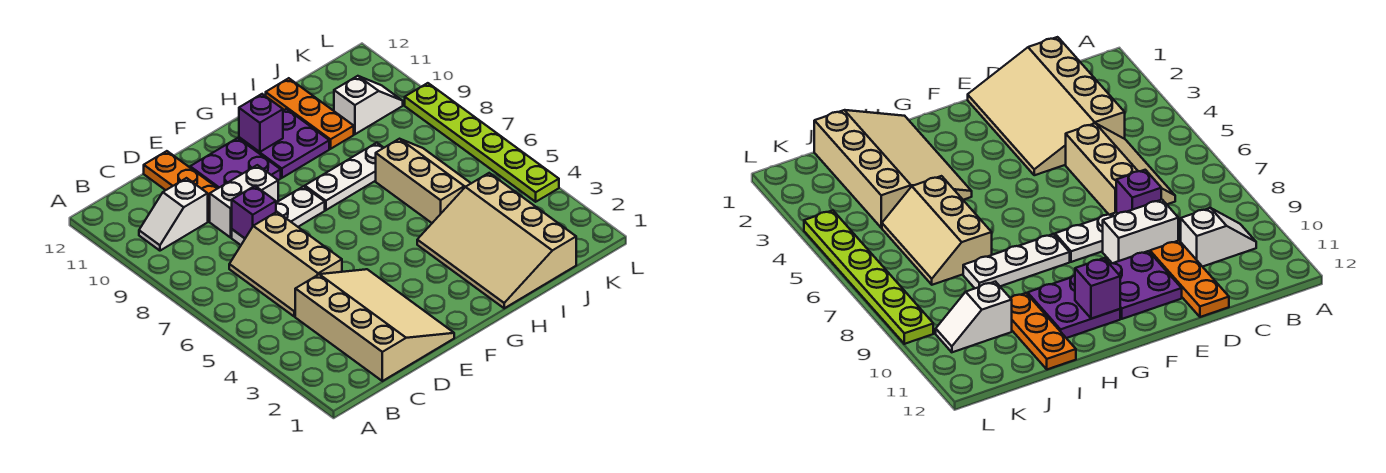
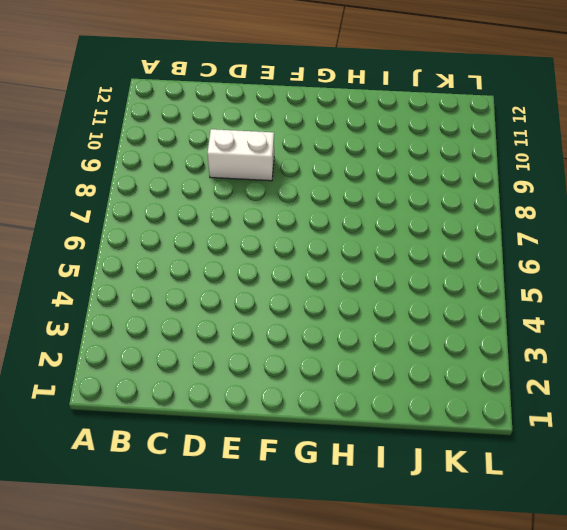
none -> white slope B10:C10 level 1 top C
none -> tan slope C1:E4 level 1 top C
none -> tan slope C5:D7 level 1 top D

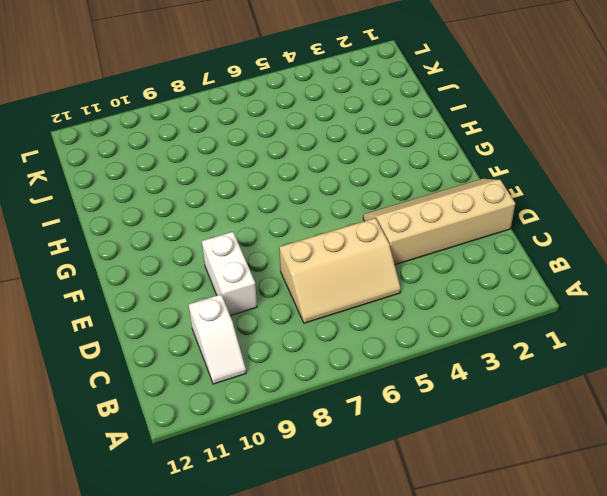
tan slope D1:E4 level 1 top D -> tan slope C1:E4 level 1 top C
none -> white plate D8:F8 level 1
none -> orange plate D10:D12 level 1
none -> purple plate E10:F11 level 1

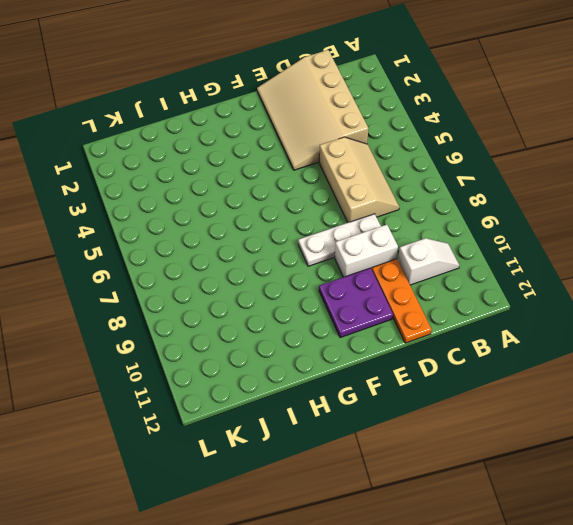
none -> white plate G8:I8 level 1
none -> purple plate G10:H11 level 1
none -> tan slope H1:J4 level 1 top J

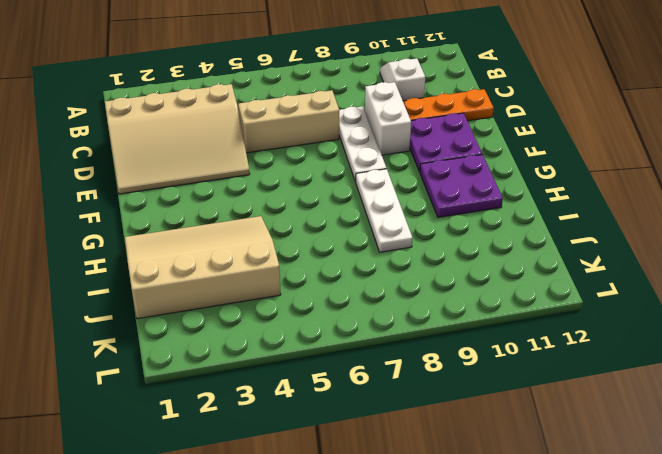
none -> tan slope I5:J7 level 1 top I
none -> orange plate I10:I12 level 1
none -> white slope J10:K10 level 1 top J

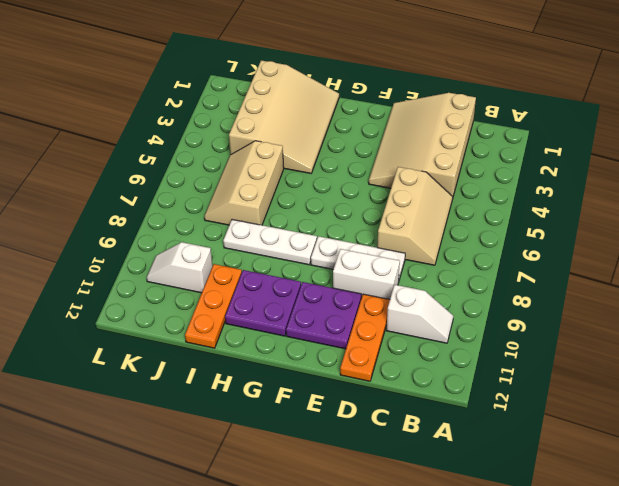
none -> lime plate L4:L9 level 1
none -> purple brick D8 level 2
none -> purple brick G11 level 2

